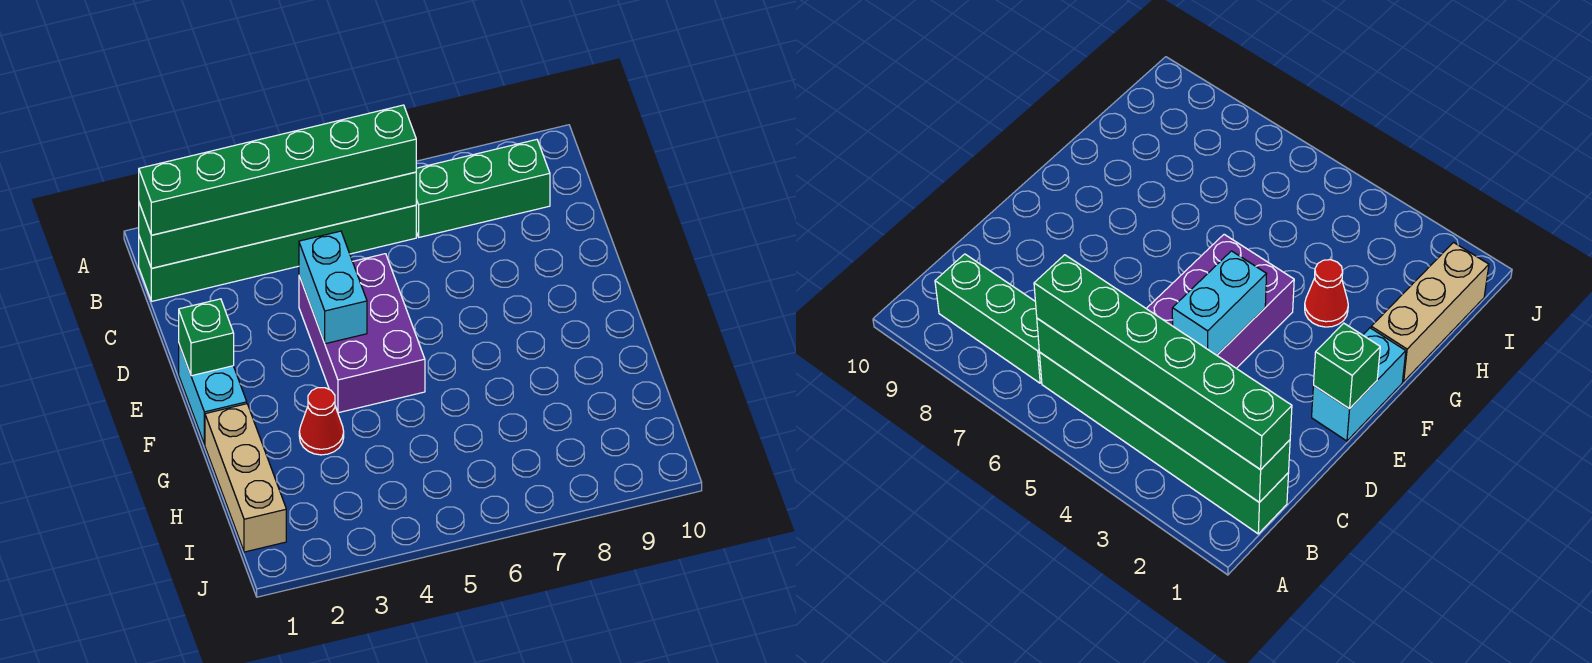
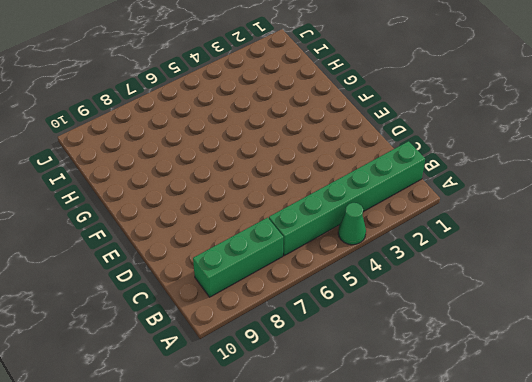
green cone A4 level 1 -> none
none -> purple brick D4:F5 level 1
none -> cyan brick E1:F1 level 1

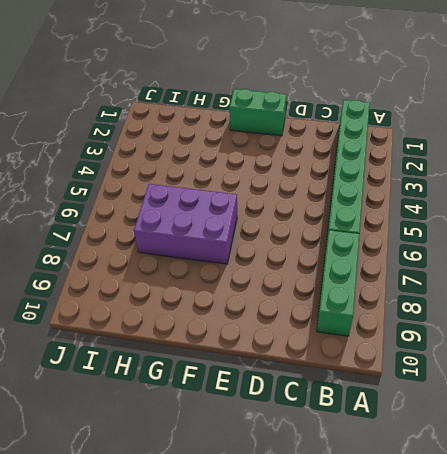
green brick E1:F1 level 1 -> cyan brick E1:F1 level 1
purple brick F6:H7 level 1 -> purple brick D4:F5 level 1
none -> tan brick G1:I1 level 1
none -> red cone G3 level 1

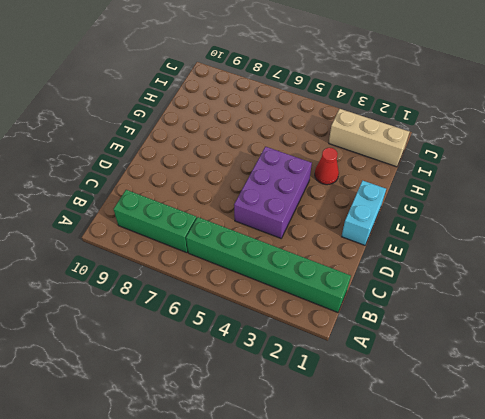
tan brick I1:I3 level 1 -> tan brick G1:I1 level 1
none -> green brick B1:B6 level 2
none -> cyan brick D4:E4 level 2

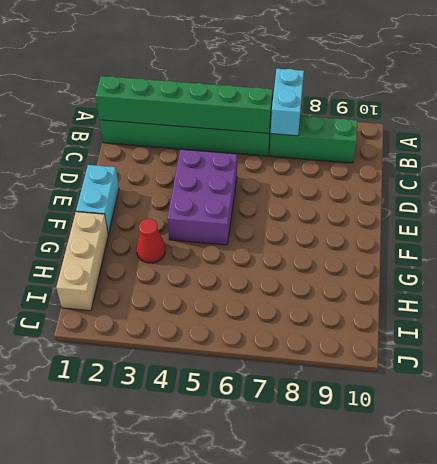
cyan brick A7:B7 level 2 -> cyan brick D4:E4 level 2
none -> green brick E1 level 2
none -> green brick B1:B6 level 3

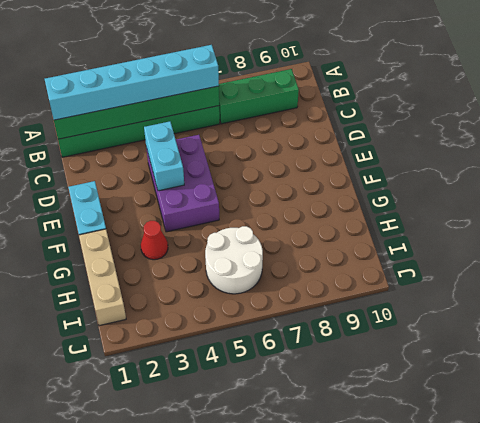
cyan brick B1:B6 level 3 -> green brick B1:B6 level 3
white round brick H5:I6 level 1 -> none
none -> green brick E1 level 2

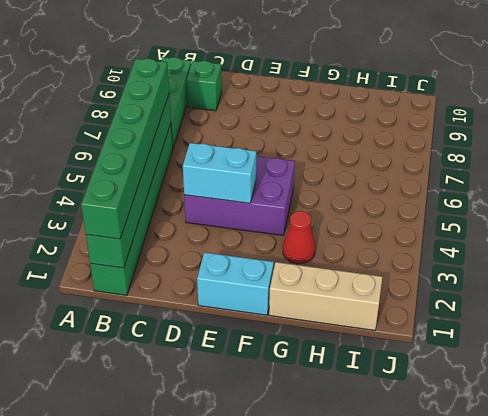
green brick C9 level 1 -> green brick E1 level 2

